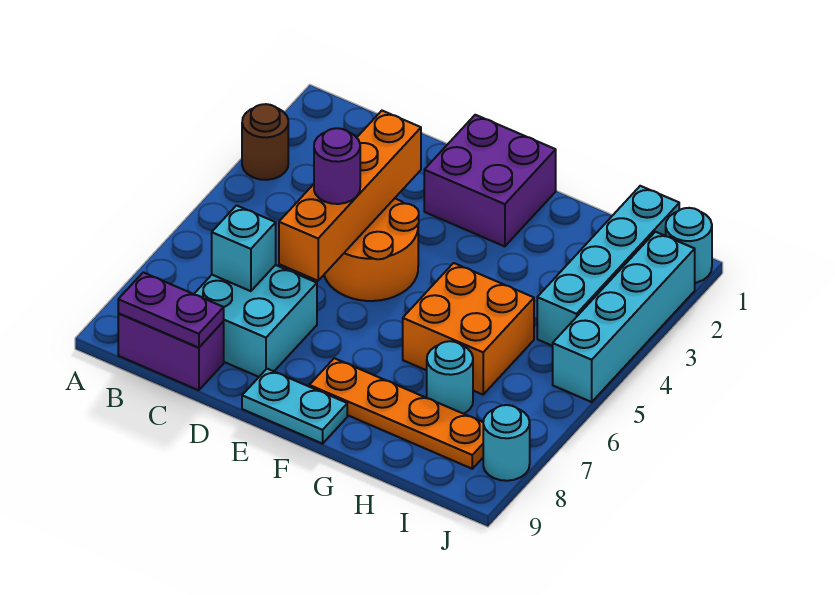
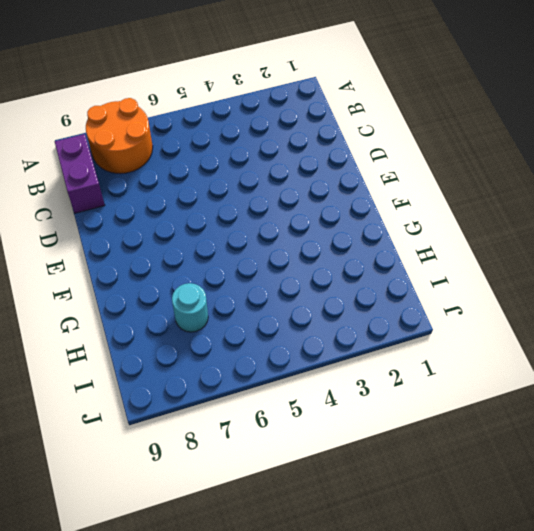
orange round brick A7:B8 level 1 -> orange round brick D4:E5 level 1
none -> brown round brick A3 level 1
none -> cyan brick C7:D8 level 1
none -> purple brick E1:F2 level 1

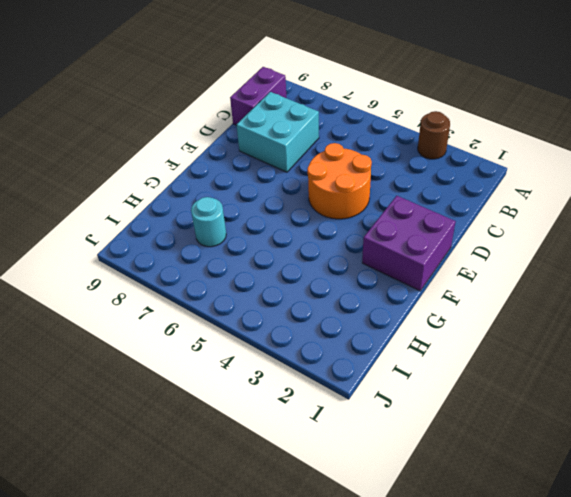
none -> cyan plate E9:F9 level 1
none -> orange plate F8:I8 level 1
none -> orange brick G5:H6 level 1

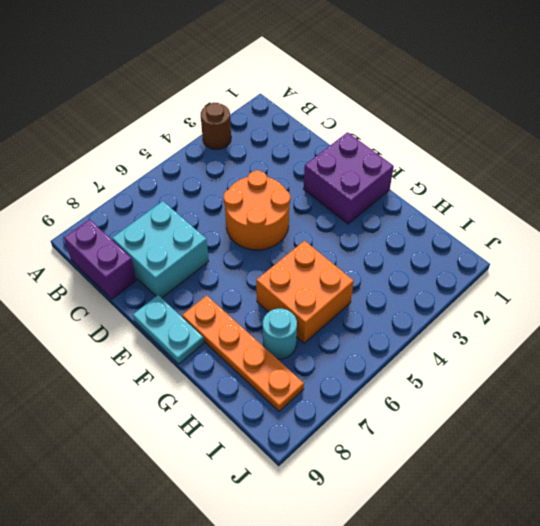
none -> cyan brick I1:I4 level 1
none -> cyan round brick J1 level 1
none -> cyan brick J2:J5 level 1

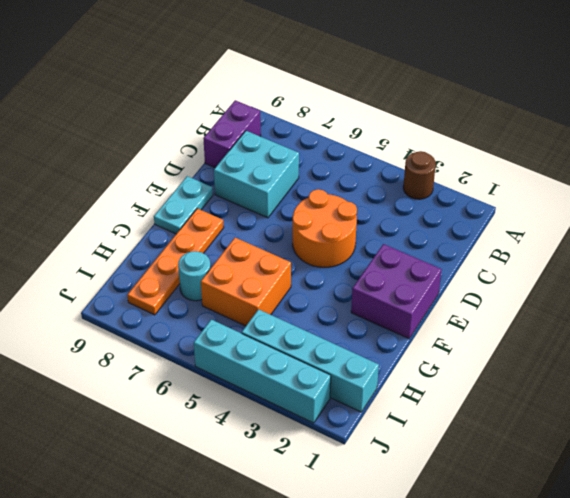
none -> cyan round brick J1 level 1
none -> cyan round brick J8 level 1
none -> purple plate B9:C9 level 2

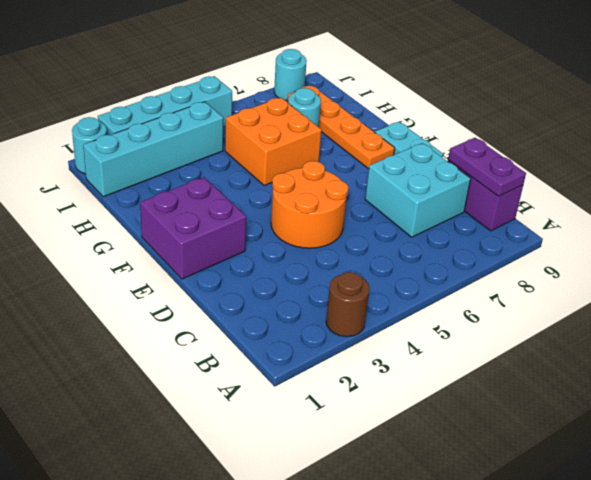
none -> cyan brick C7 level 2
none -> orange brick D3:D6 level 2
none -> purple round brick D5 level 3

